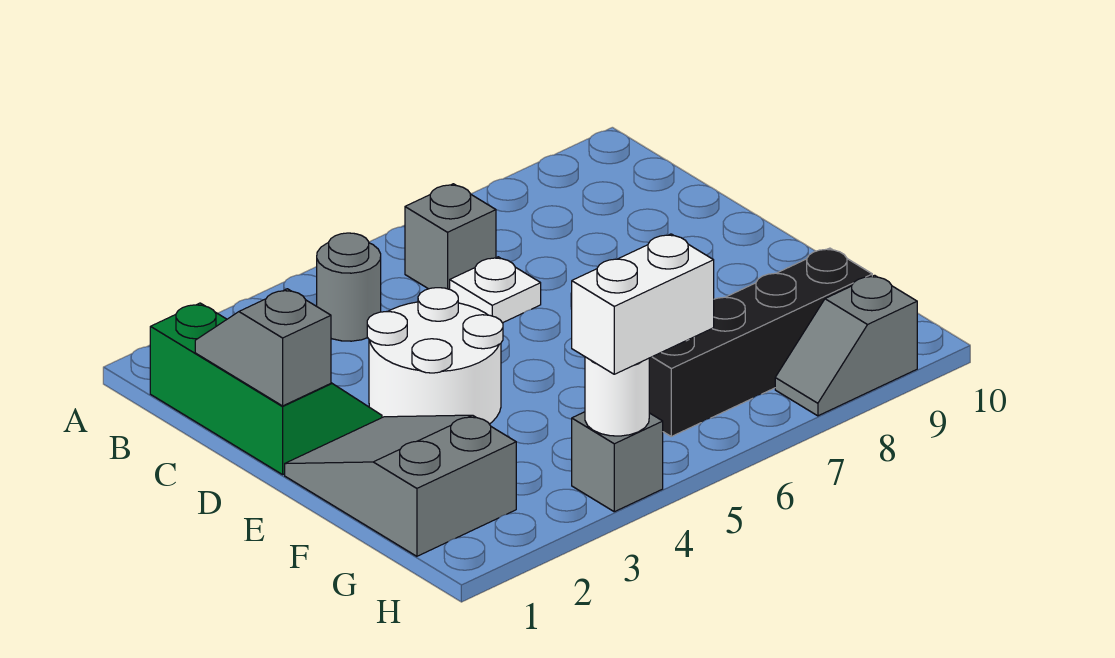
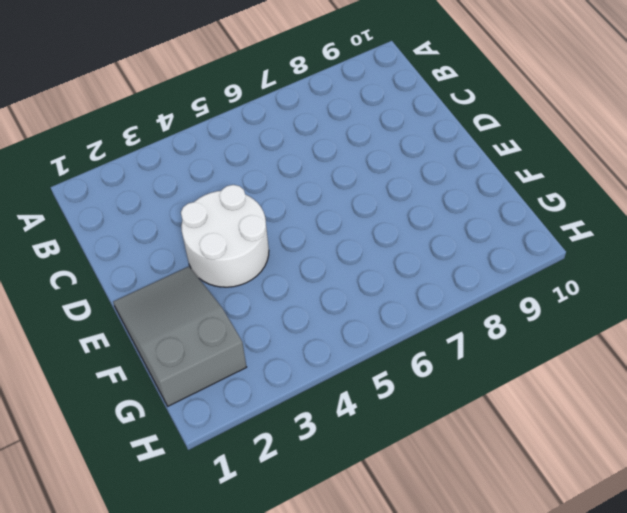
none -> green slope B1:D2 level 1 top 1
none -> grey round brick B4 level 1
none -> grey brick B6 level 1

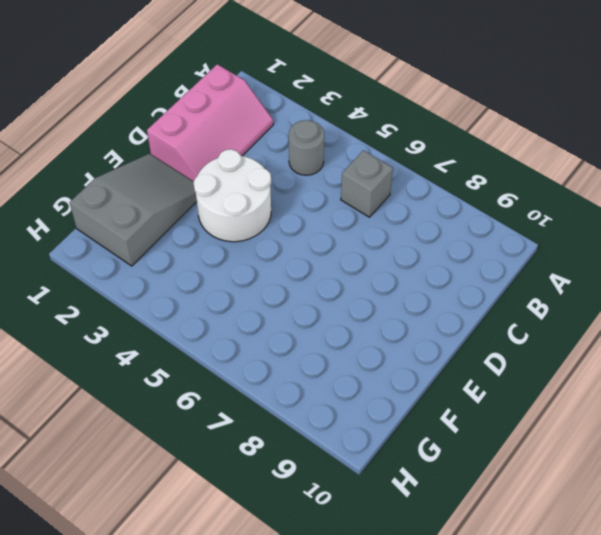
pink slope B1:D2 level 1 top 1 -> green slope B1:D2 level 1 top 1
none -> white plate C6 level 1
none -> black brick G6:G9 level 1
none -> grey brick H4 level 1

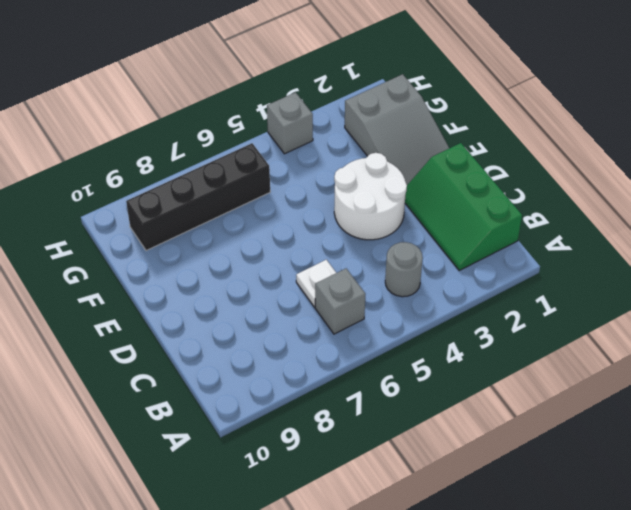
none -> grey slope H8:H9 level 1 top 9
none -> grey slope C1:D1 level 2 top D
none -> white round brick H4 level 2

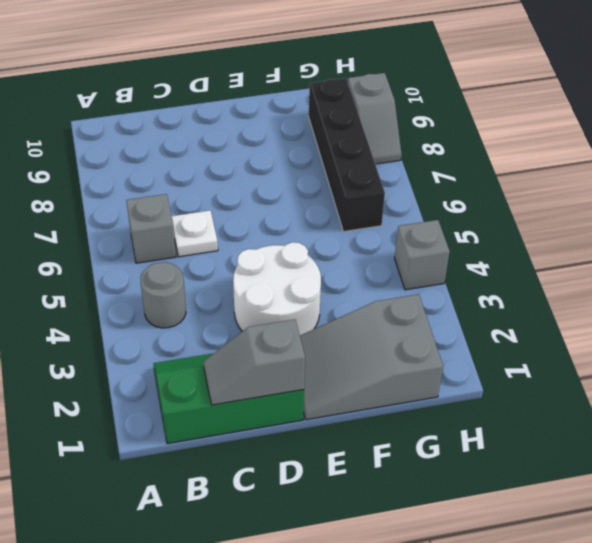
none -> white round brick H4 level 2
none -> white brick H4:H5 level 3

